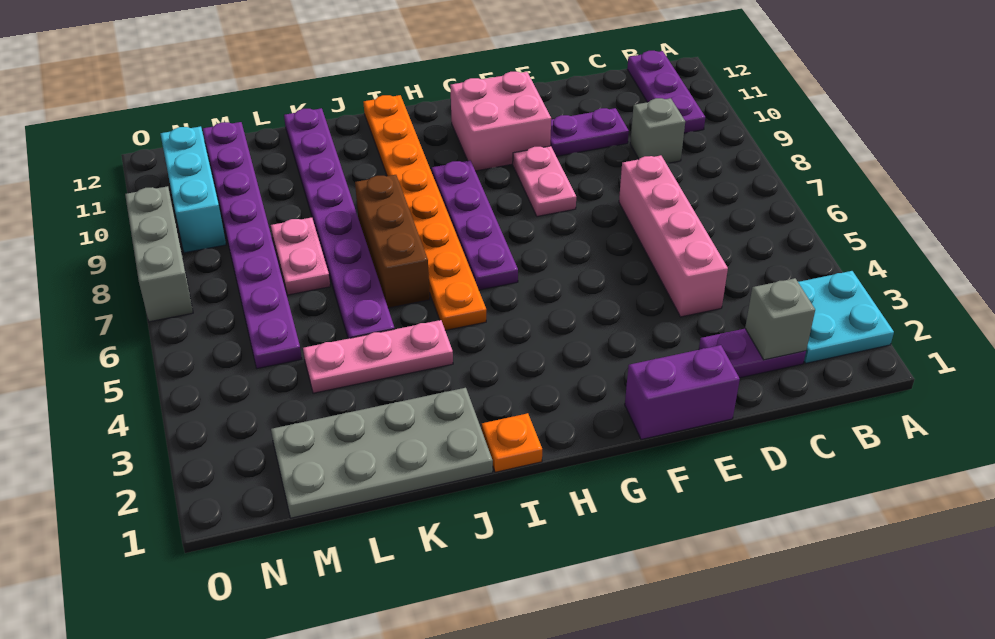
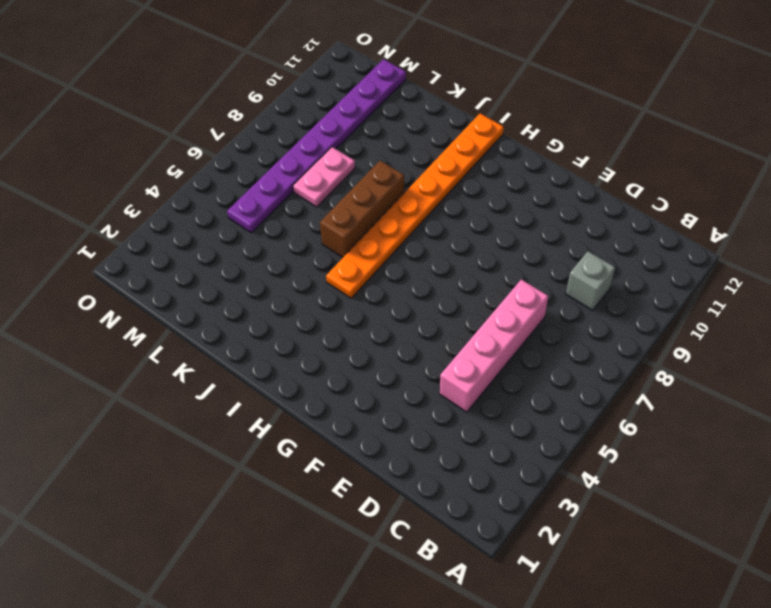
none -> cyan plate A2:B3 level 1
none -> purple plate B10:B12 level 1
none -> purple plate C2:D2 level 1

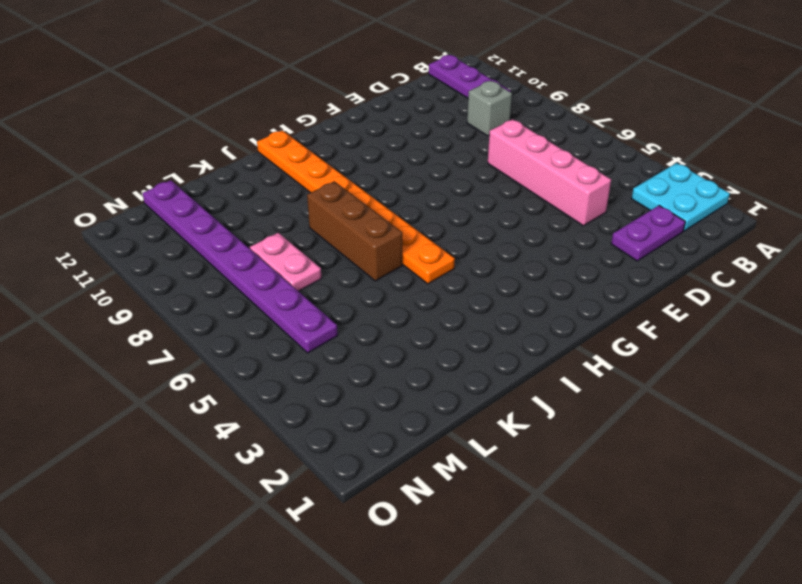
none -> purple plate D10:E10 level 1
none -> purple brick E1:F1 level 1
none -> pink plate F8:F9 level 1

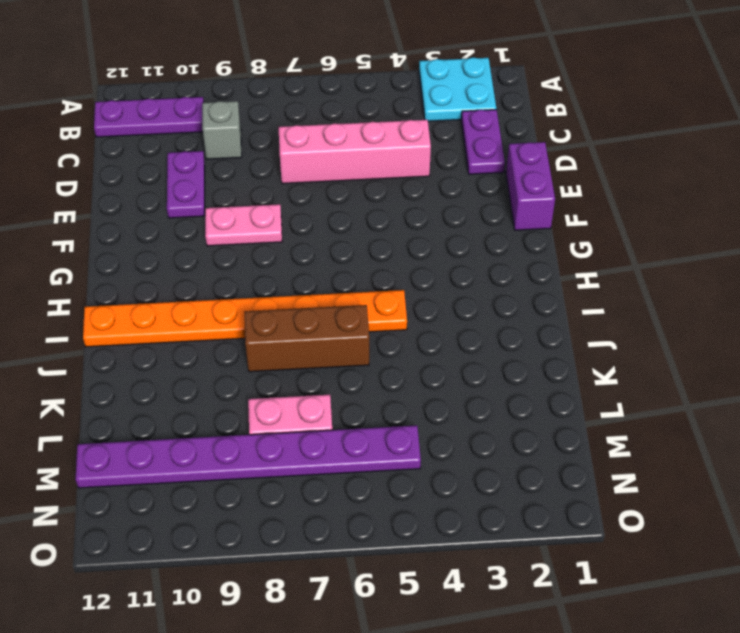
none -> pink brick F10:G11 level 1
none -> purple plate H6:H9 level 1
none -> orange plate I1 level 1

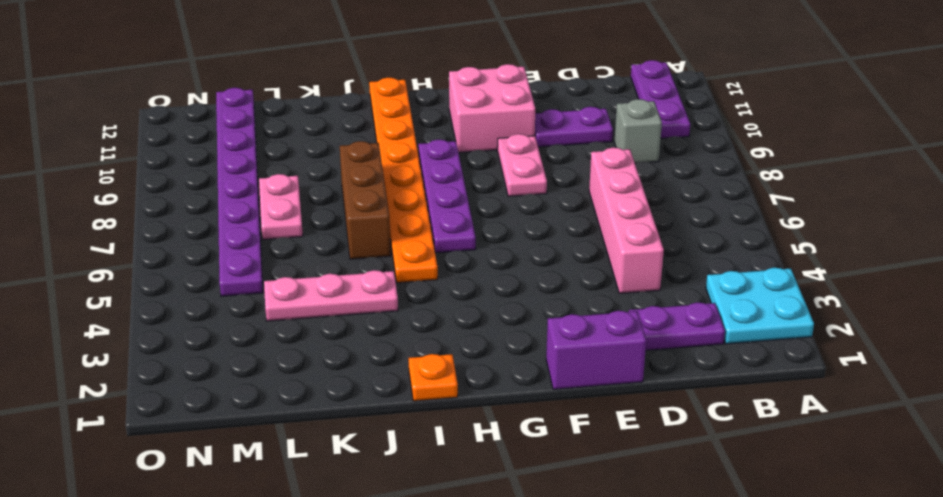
none -> grey plate J1:M2 level 1
none -> purple plate K5:K12 level 1
none -> cyan brick N9:N11 level 1

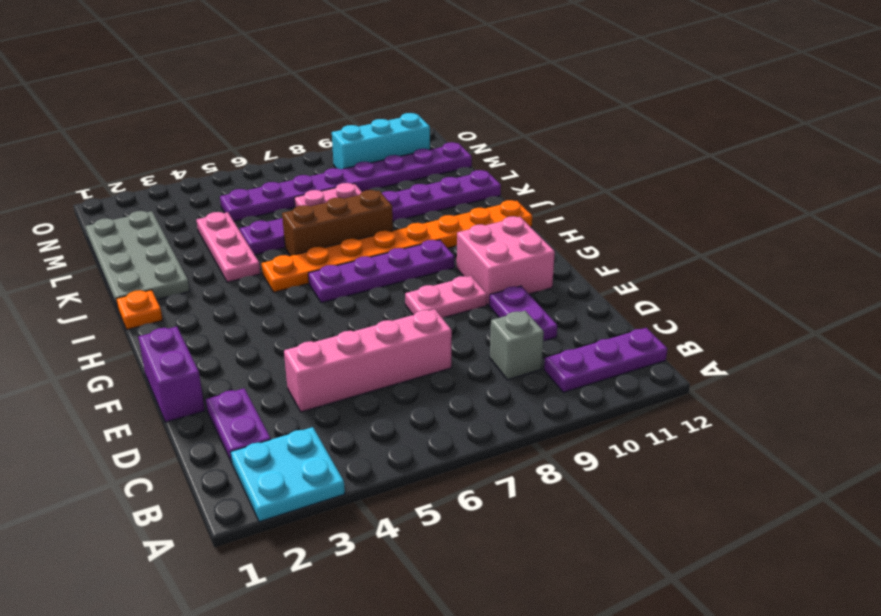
none -> grey brick O7:O9 level 1
none -> grey brick C2 level 2

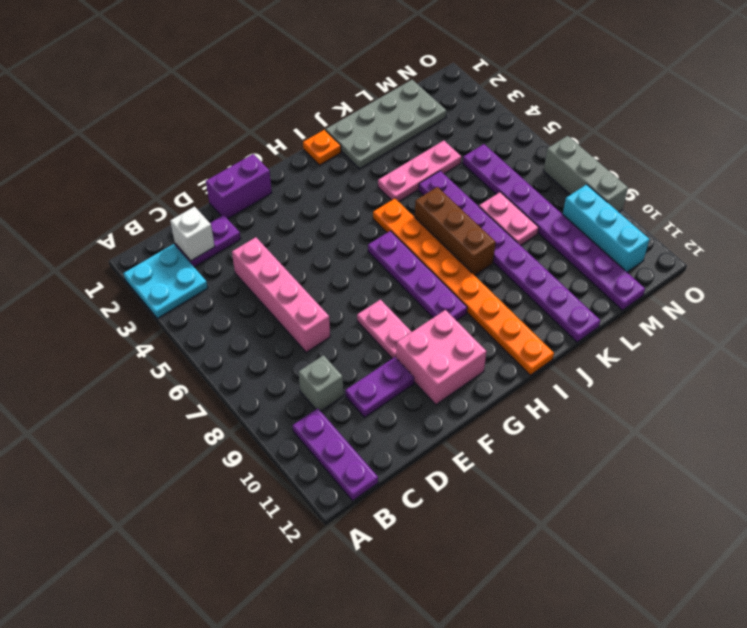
white brick C2 level 2 -> grey brick C2 level 2

